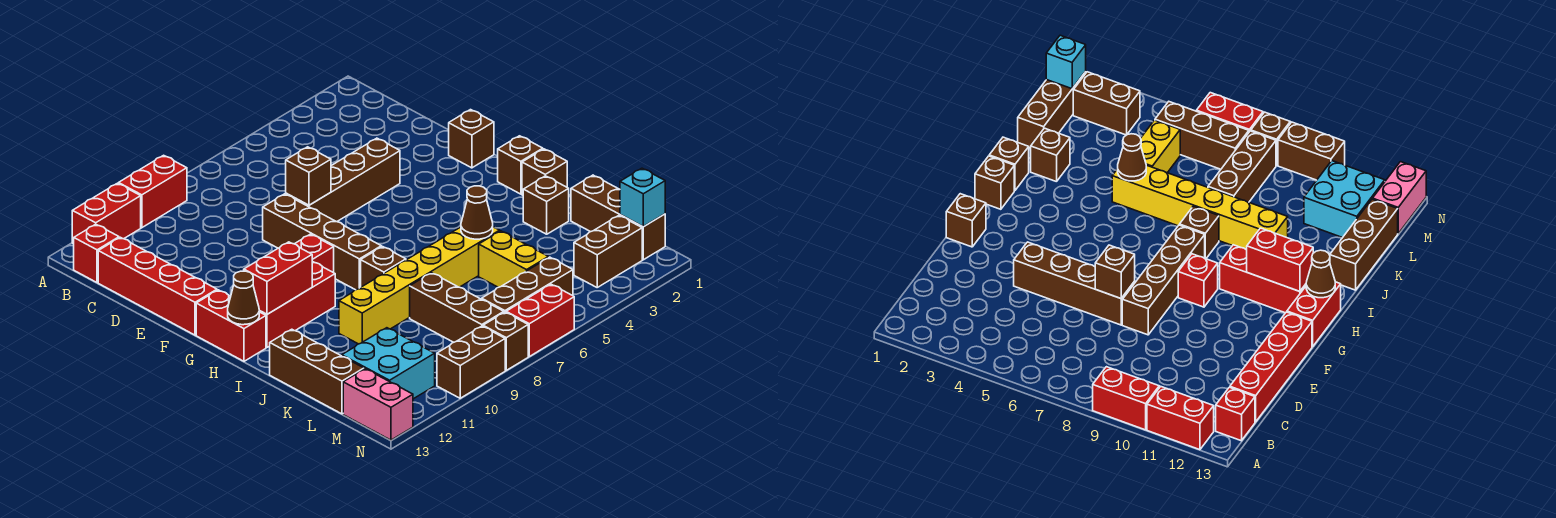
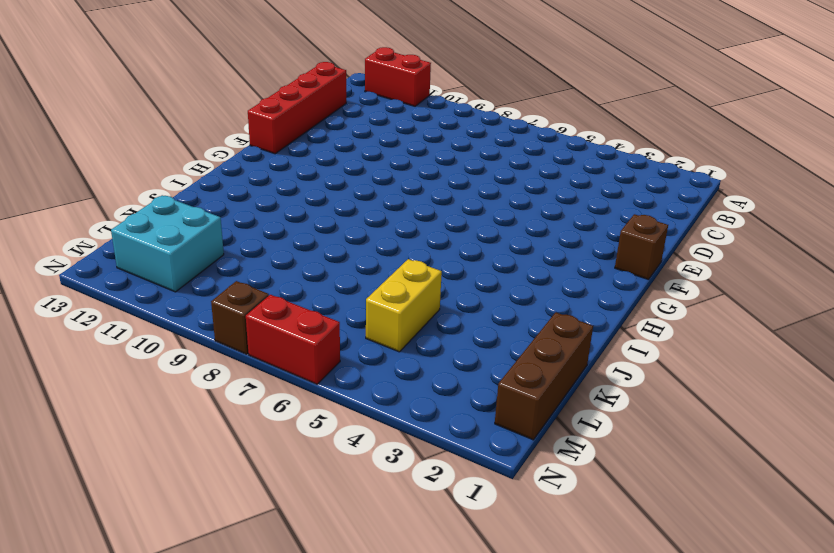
none -> red brick A9:A10 level 1
none -> red brick B13 level 1
none -> brown brick E4:E7 level 1
none -> brown brick E8:H8 level 1

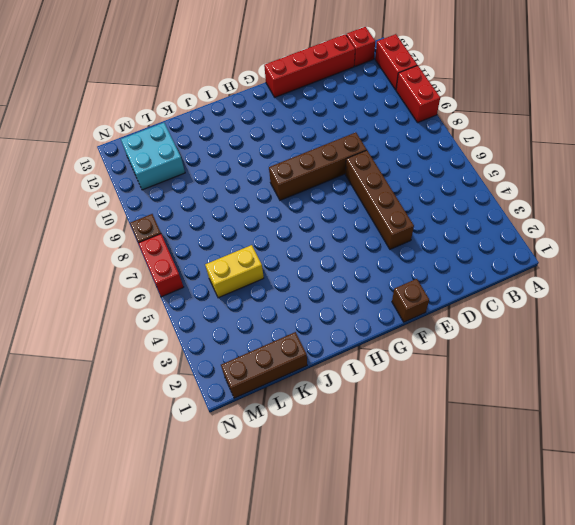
none -> red brick G9 level 1
none -> red brick G13:H13 level 1
none -> brown brick H1 level 1
none -> red brick H10:H12 level 1

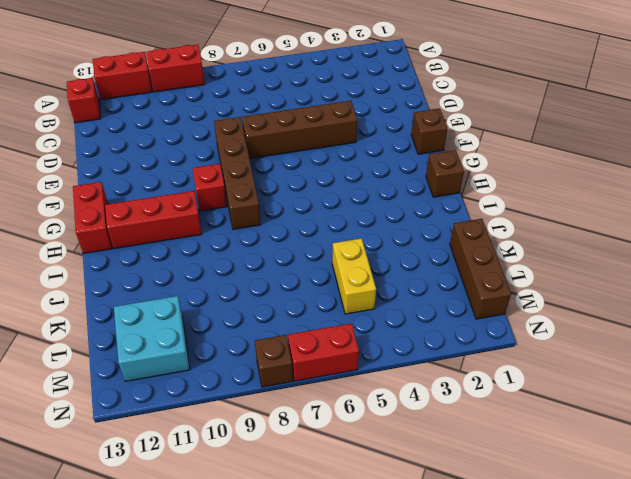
none -> red brick C13:F13 level 1
none -> brown brick I1 level 1
none -> brown brick I8 level 1
none -> brown brick J2 level 1

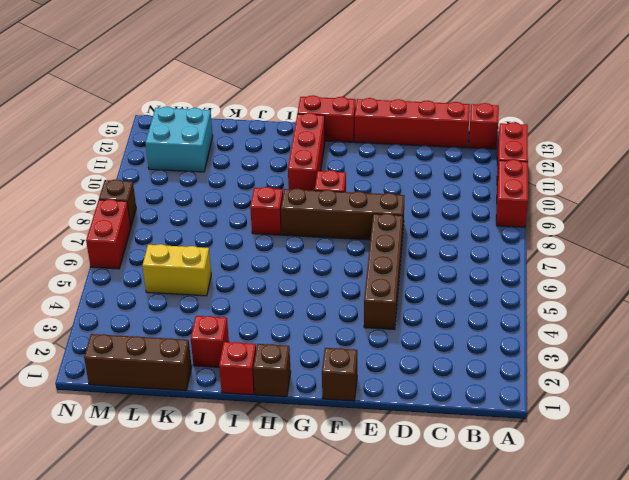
red brick I1 level 1 -> brown brick I1 level 1
red brick I8 level 1 -> brown brick I8 level 1
red brick J2 level 1 -> brown brick J2 level 1
none -> yellow brick J5:J10 level 1
none -> brown brick J13:L13 level 1
none -> brown brick K8:M8 level 1
none -> brown brick M2:M3 level 1

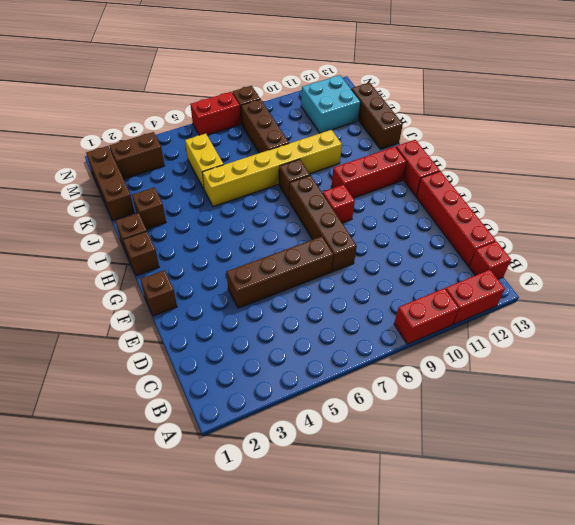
none -> brown brick M5:M7 level 1
none -> pink brick M13:N13 level 1
none -> brown brick N9:N10 level 1
none -> brown brick E7 level 2

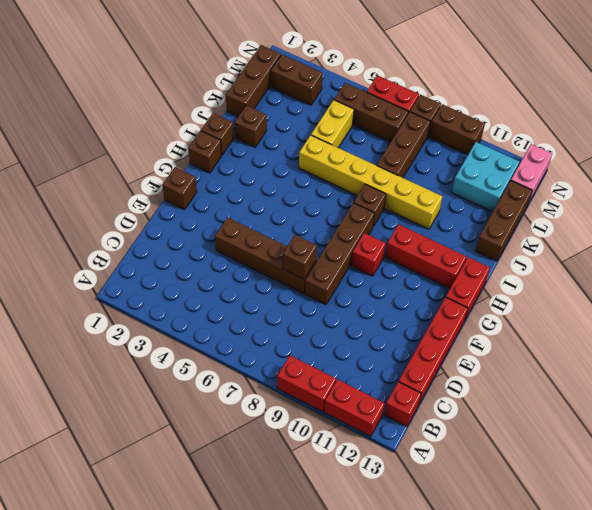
none -> red brick H11:H12 level 2
none -> brown cone H13 level 2
none -> brown cone J5 level 2
none -> cyan brick M1 level 2

